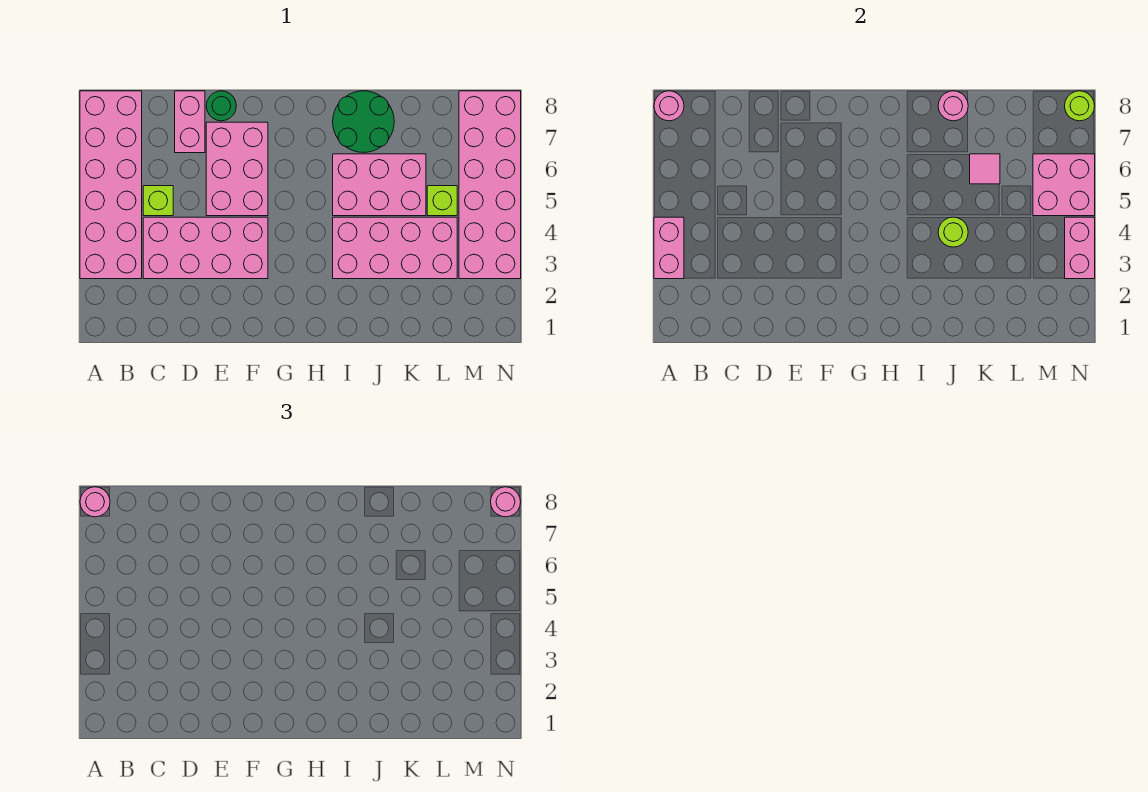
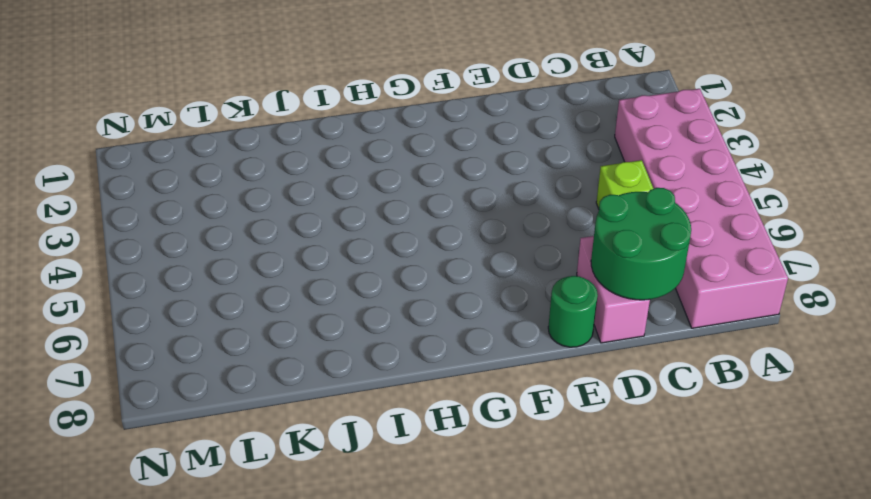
green round brick C7:D8 level 2 -> green round brick I7:J8 level 1
none -> pink brick C3:F4 level 1
none -> pink brick E5:F7 level 1
none -> pink brick I3:L4 level 1

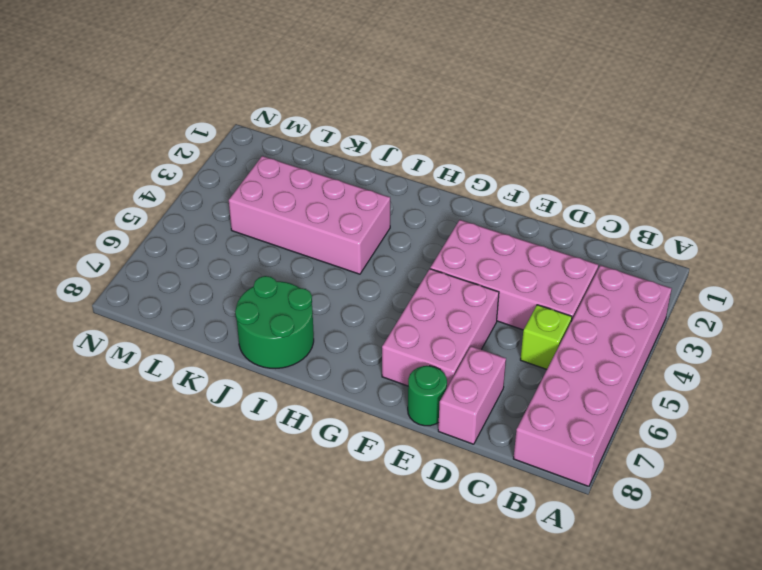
none -> pink brick I5:K6 level 1
none -> lime brick L5 level 1
none -> pink brick M3:N8 level 1

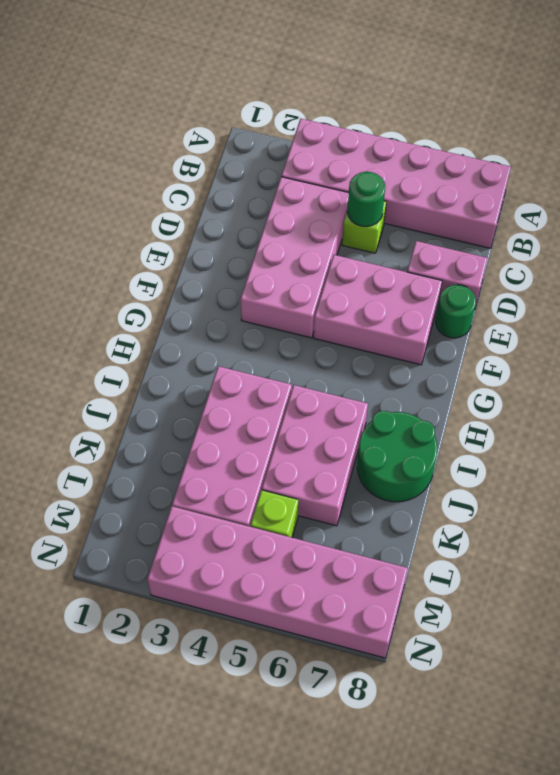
green round brick C5 level 2 -> none
none -> pink brick A3:A4 level 2
none -> pink round brick A8 level 2
none -> lime round brick J4 level 2

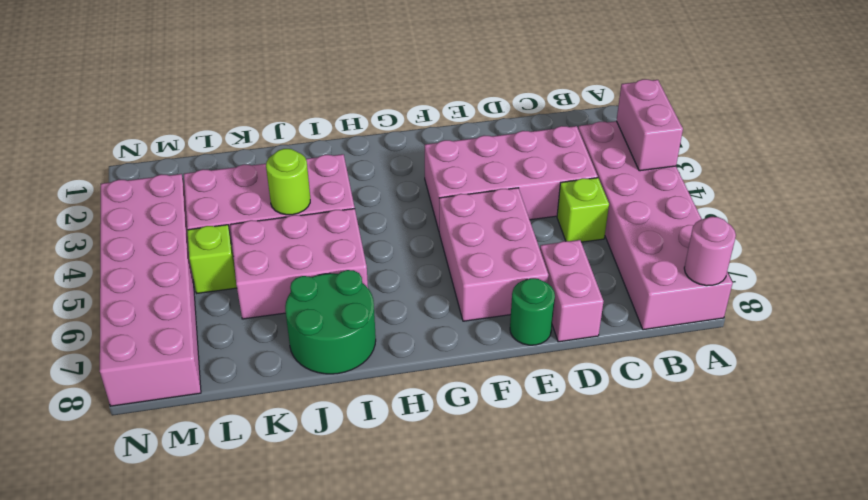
none -> pink round brick J8 level 2
none -> pink tile K6 level 2
none -> pink brick M5:N6 level 2

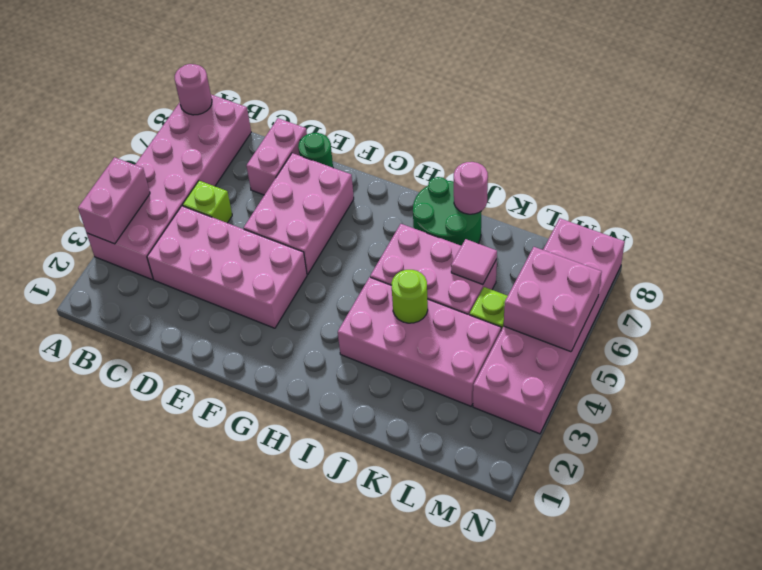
none -> pink brick N3:N4 level 2
none -> lime round brick N8 level 2
none -> pink round brick A8 level 3

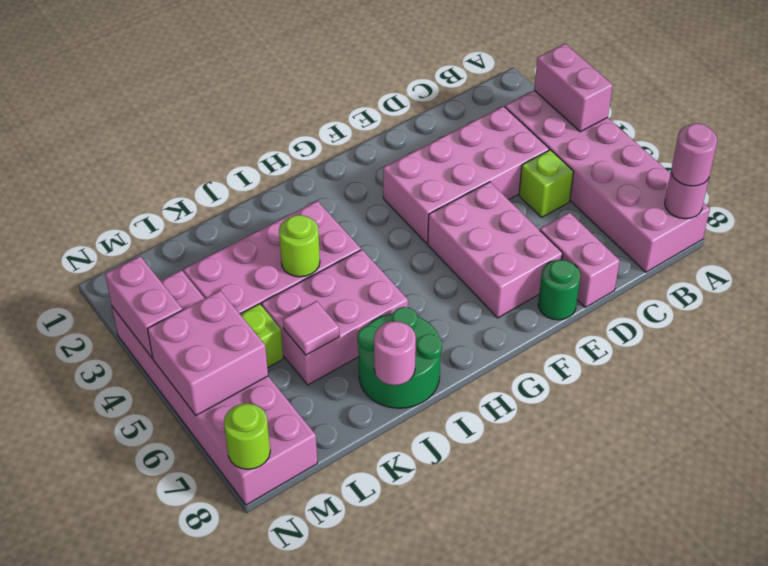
none -> pink round brick N8 level 3

